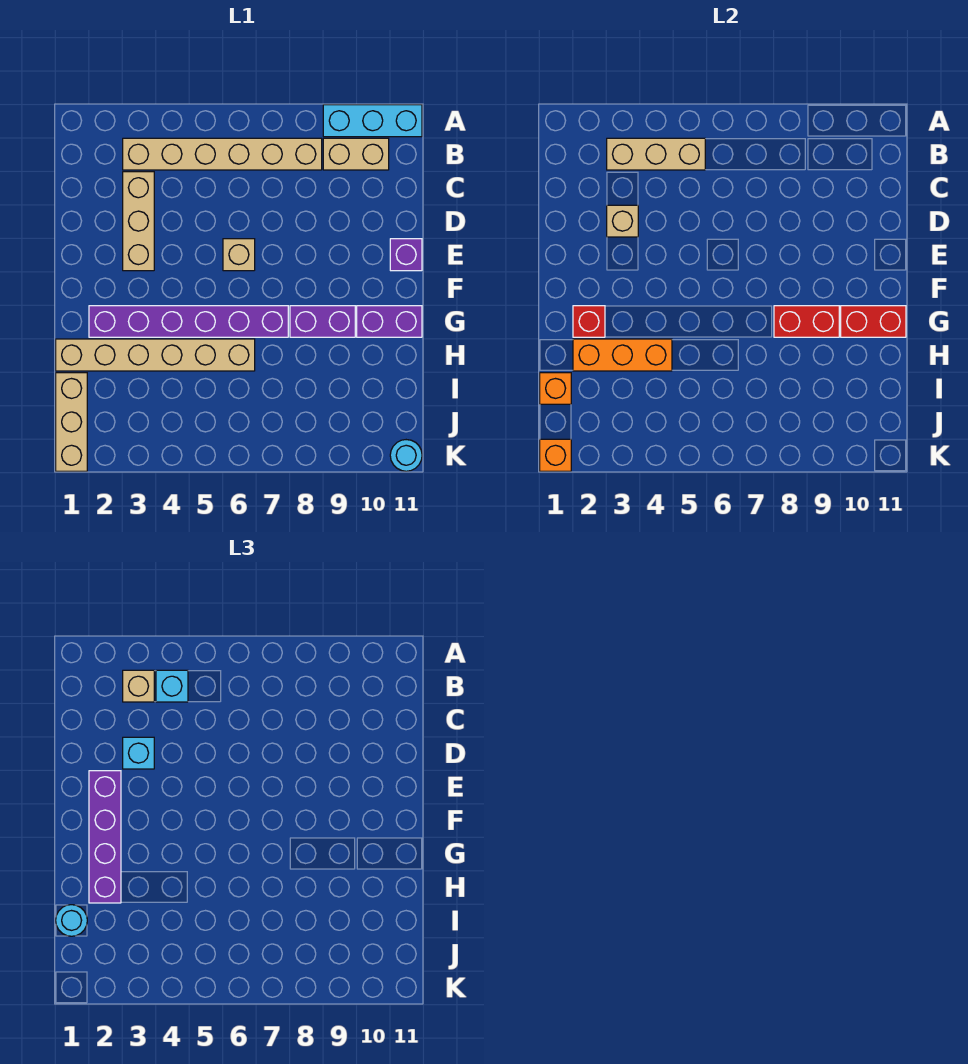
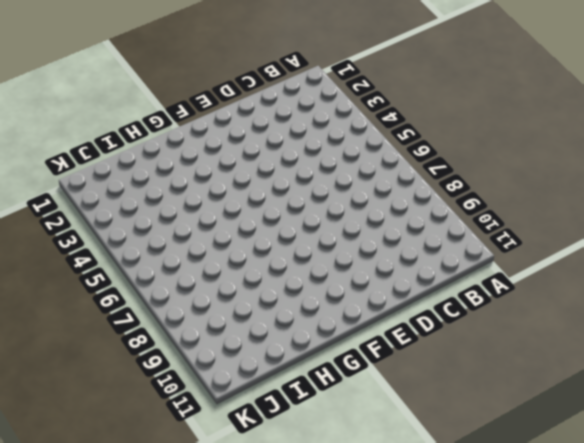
none -> cyan brick A9:A11 level 1
none -> tan brick B3:B8 level 1
none -> tan brick B9:B10 level 1

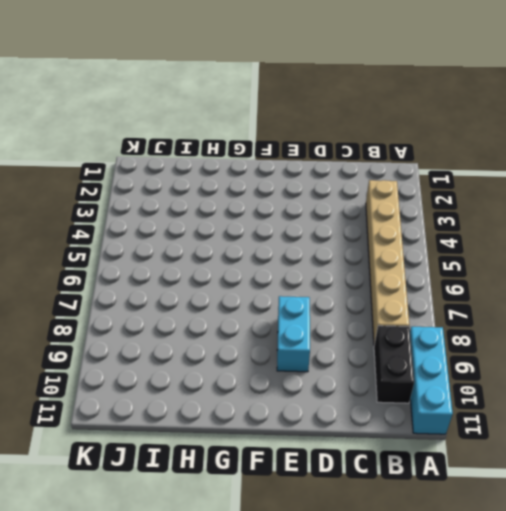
black brick B9:B10 level 1 -> tan brick B9:B10 level 1
cyan brick E8:E9 level 1 -> none
none -> tan brick C3:E3 level 1
none -> tan brick E6 level 1
none -> purple brick E11 level 1

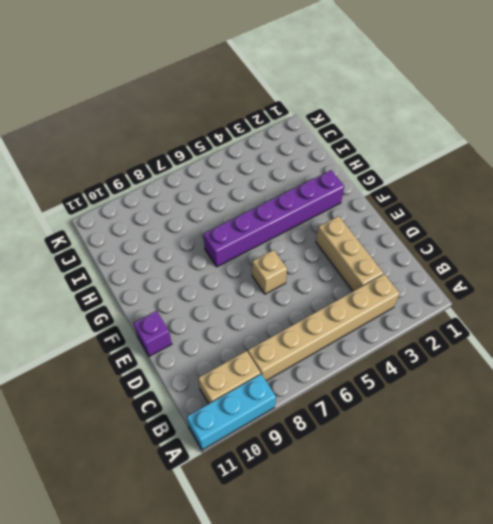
none -> purple brick G8:G9 level 1
none -> purple brick G10:G11 level 1
none -> tan brick H1:H6 level 1

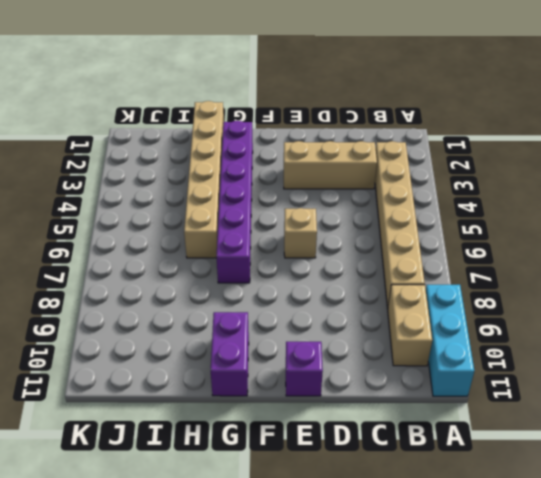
none -> purple brick G8:G9 level 1
none -> tan brick I1:K1 level 1
none -> cyan round brick K11 level 1

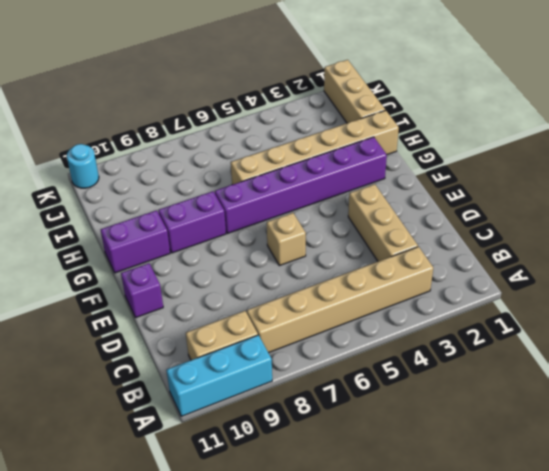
none -> tan brick B3:B5 level 2
none -> tan brick D3 level 2
none -> red brick G2 level 2

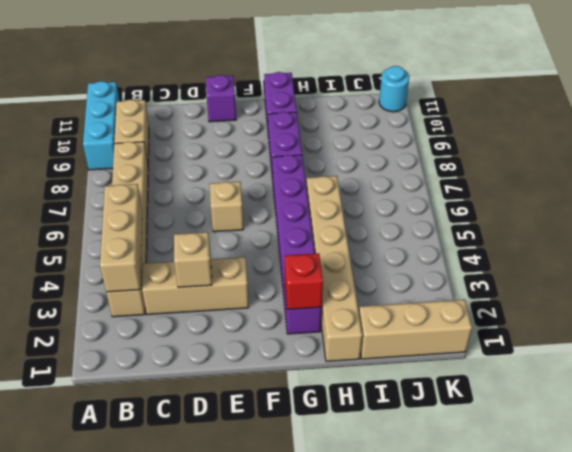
none -> red brick G8:G9 level 2
none -> red brick G10:G11 level 2
none -> orange brick H2:H4 level 2

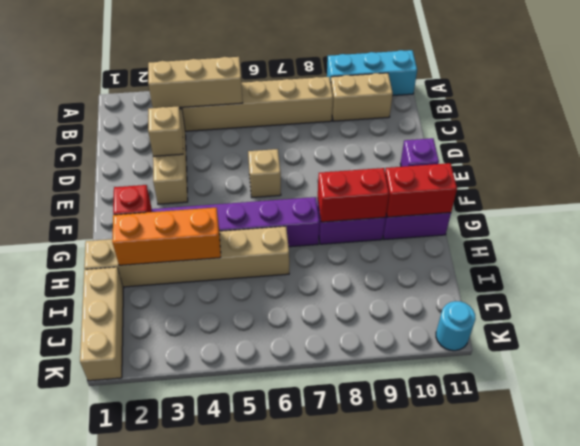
none -> orange brick I1 level 2
none -> orange brick K1 level 2
none -> tan brick B3 level 3

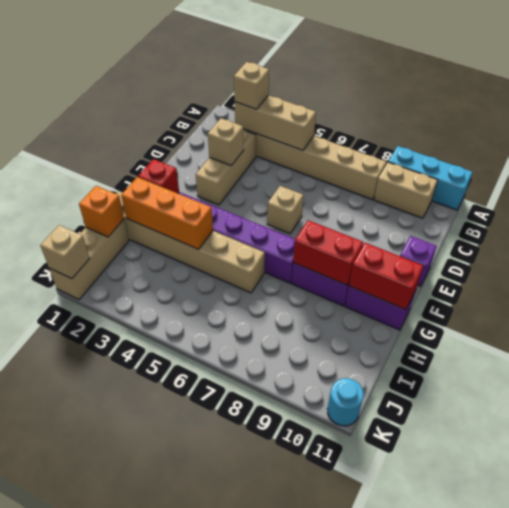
tan brick K1 level 2 -> orange brick K1 level 2
none -> cyan brick B4 level 3
none -> cyan brick D3 level 3
none -> purple brick E2:H2 level 3

